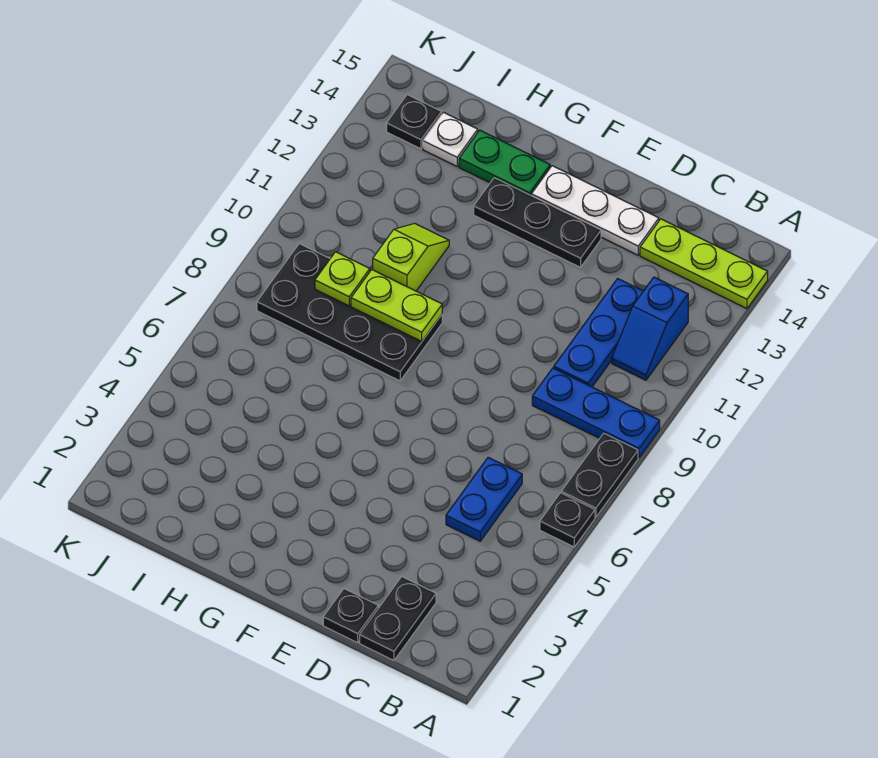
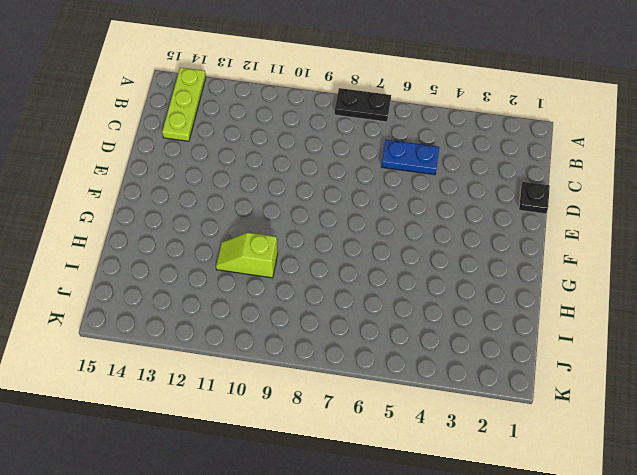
none -> black plate A6 level 1
none -> blue plate A9:C9 level 1
none -> blue slope B11:B12 level 1 top 12

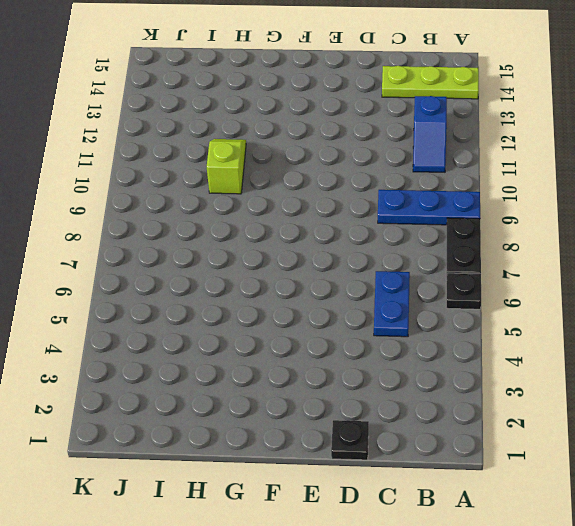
none -> black plate C1:C2 level 1
none -> blue plate C10:C12 level 1
none -> white plate D14:F14 level 1

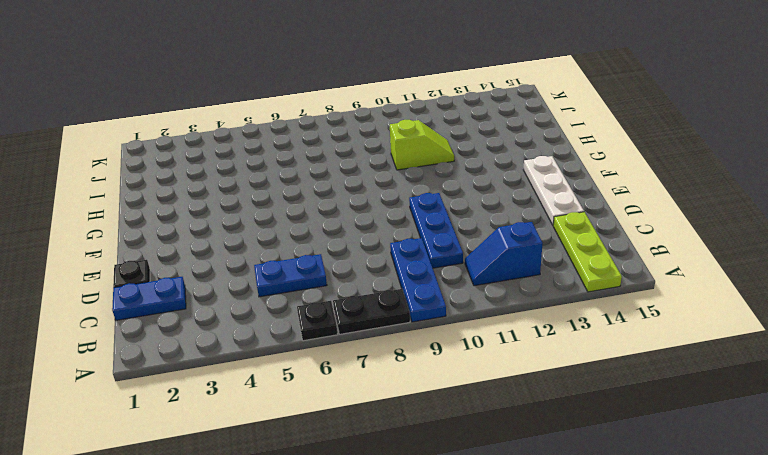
blue plate C1:C2 level 1 -> black plate C1:C2 level 1
blue plate C10:E10 level 1 -> blue plate C10:C12 level 1
none -> black plate E13:G13 level 1
none -> black plate G8:J9 level 1
none -> green plate G14:H14 level 1

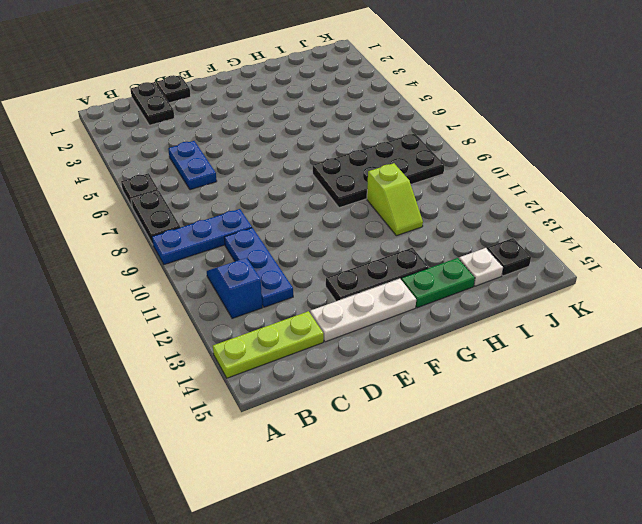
none -> lime plate G9:H9 level 2
none -> lime plate I9 level 2

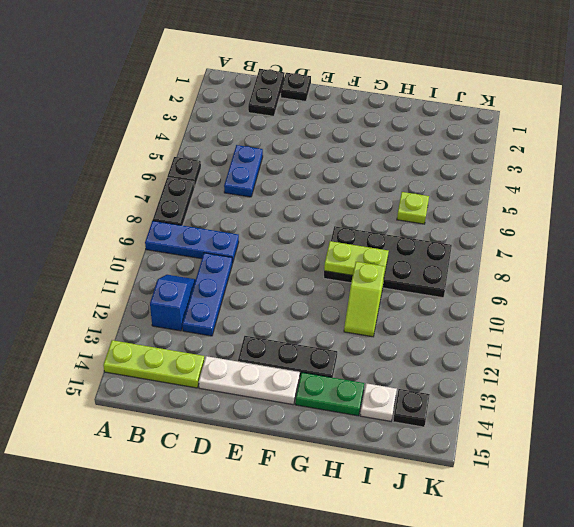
lime plate I6 level 1 -> lime plate I9 level 2

